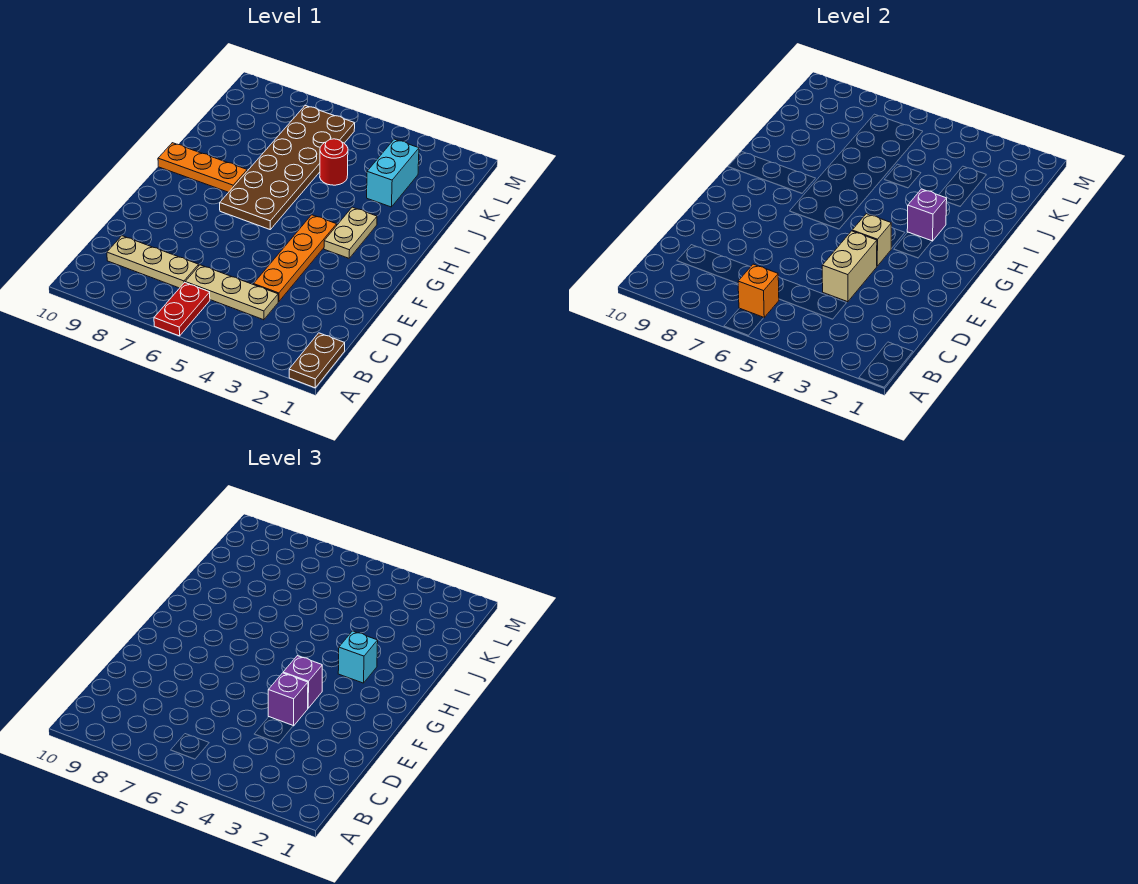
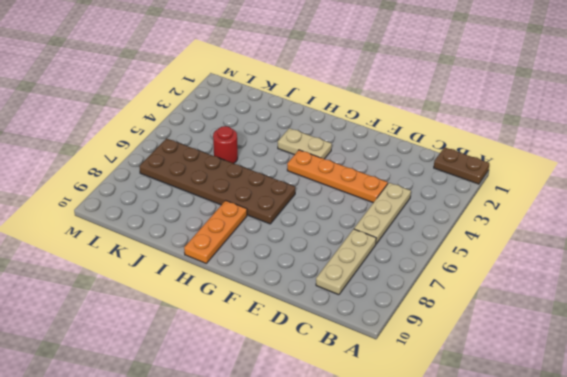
none -> red plate A6:B6 level 1
none -> cyan brick J3:K3 level 1
none -> orange brick B6 level 2

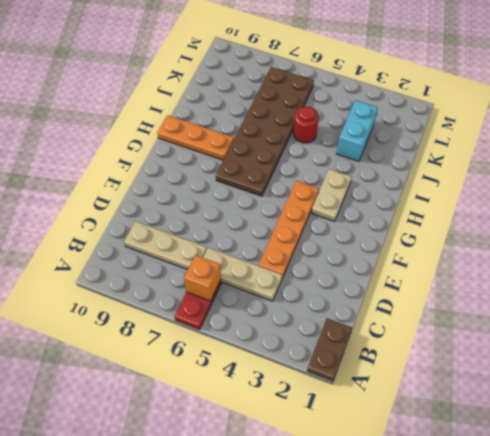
none -> tan brick D4:E4 level 2
none -> tan brick F4 level 2
none -> purple brick H3 level 2

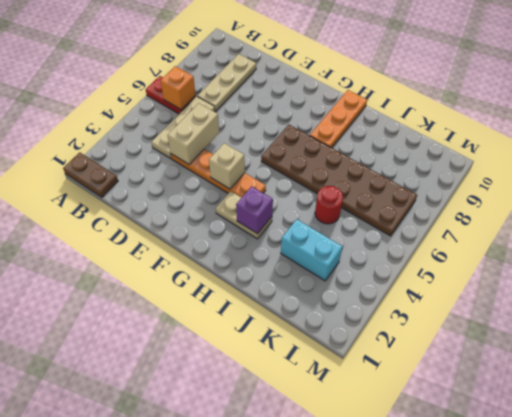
tan brick D4:D5 level 2 -> tan brick D4:E4 level 2
none -> purple brick E4 level 3
none -> purple brick F4 level 3
none -> cyan brick H3 level 3

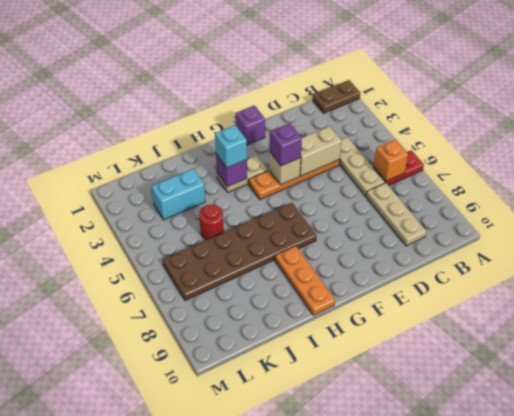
purple brick F1 level 1 -> purple brick E4 level 3

